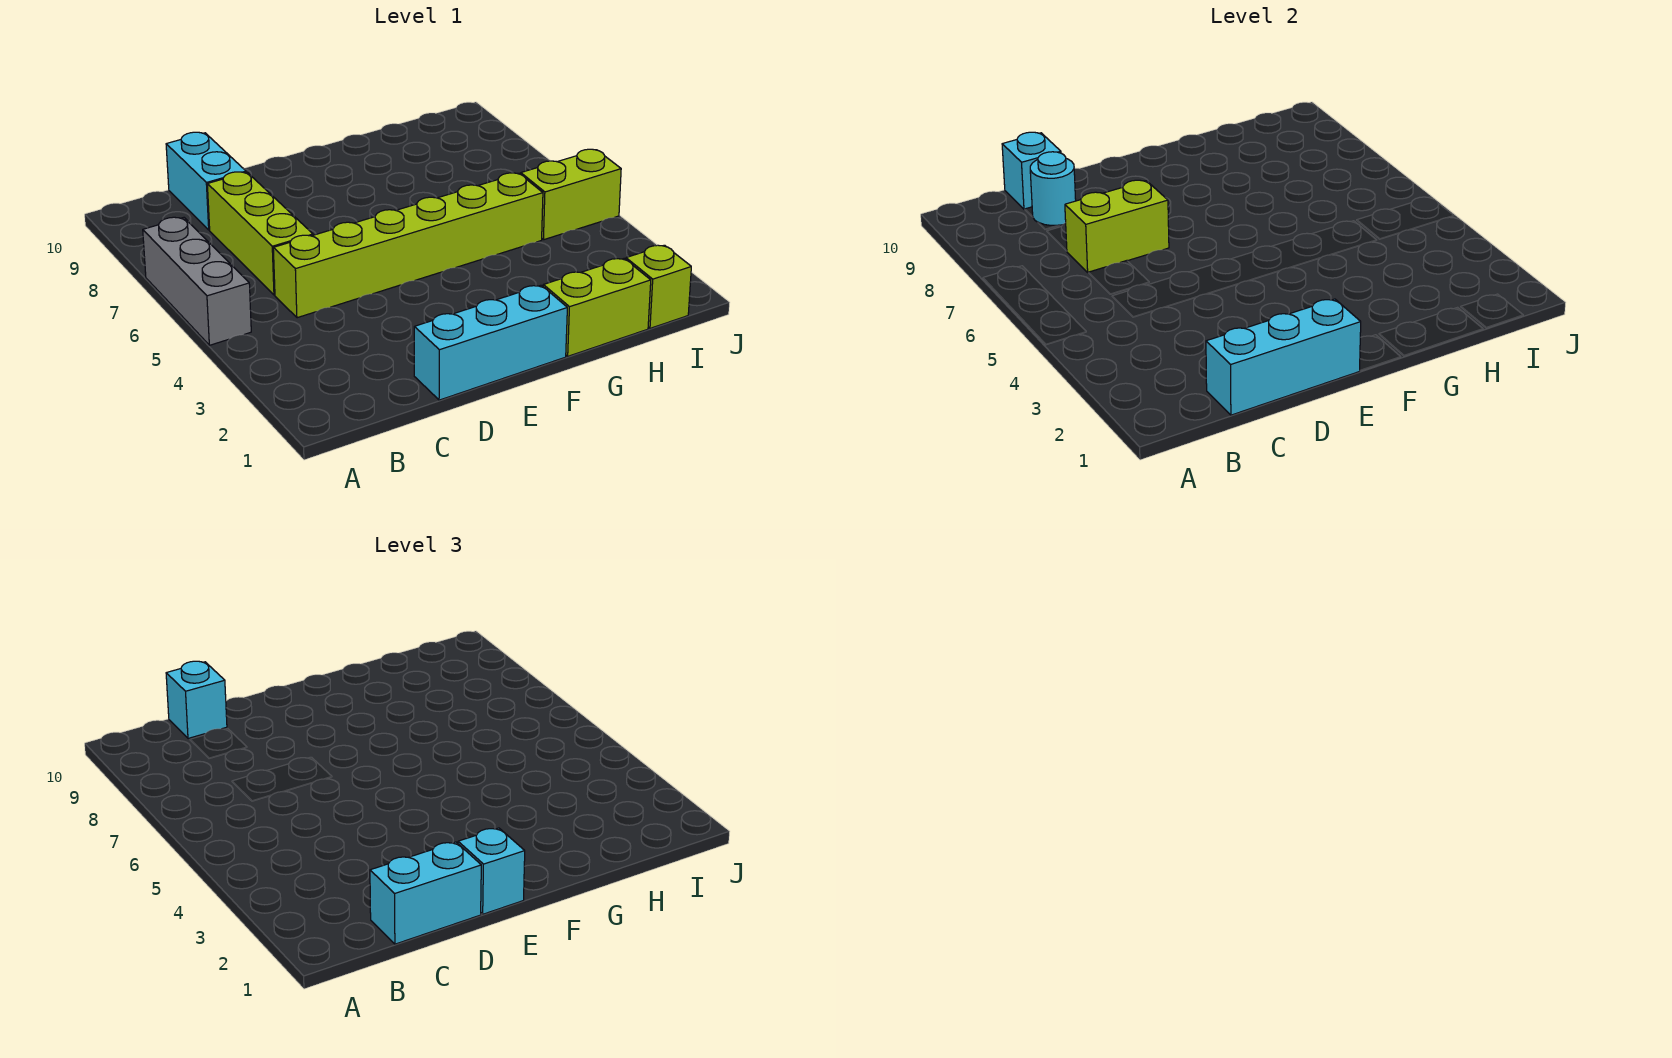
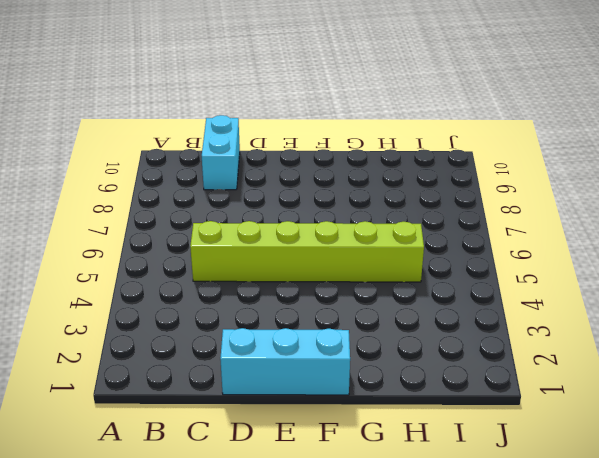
none -> grey brick A5:A7 level 1
none -> lime brick C6:C8 level 1
none -> lime brick G1:H1 level 1

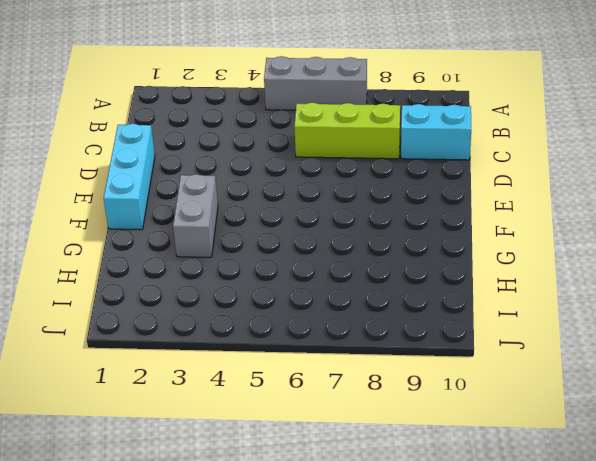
grey brick F3:G3 level 1 -> none
none -> lime brick C5:H5 level 1
none -> lime brick G1:H1 level 1
none -> lime brick I1 level 1

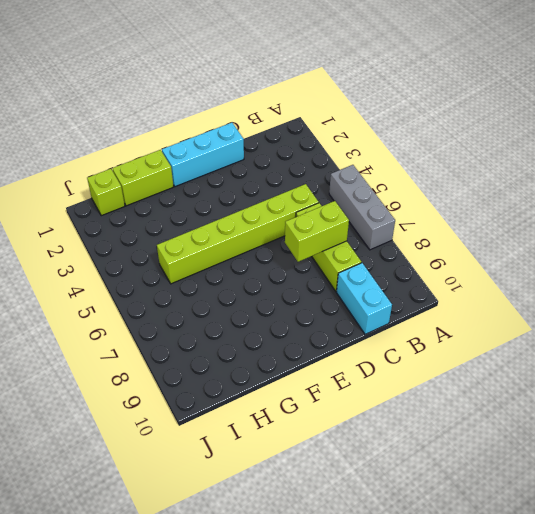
none -> lime brick I5:J5 level 1
none -> cyan brick C1:E1 level 2
none -> cyan round brick C9 level 2

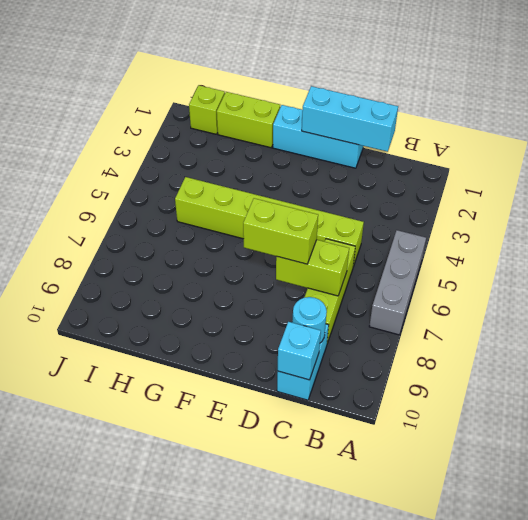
lime brick D7:E7 level 3 -> lime brick I5:J5 level 1
none -> cyan brick C1:D1 level 3
none -> cyan brick C10 level 3
none -> cyan brick E1 level 3

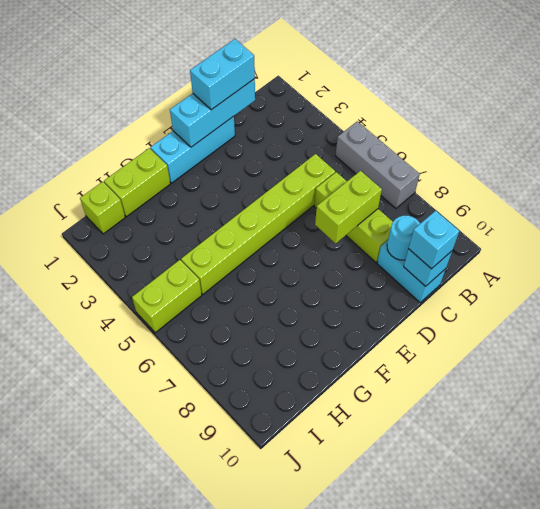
none -> cyan brick E1 level 3

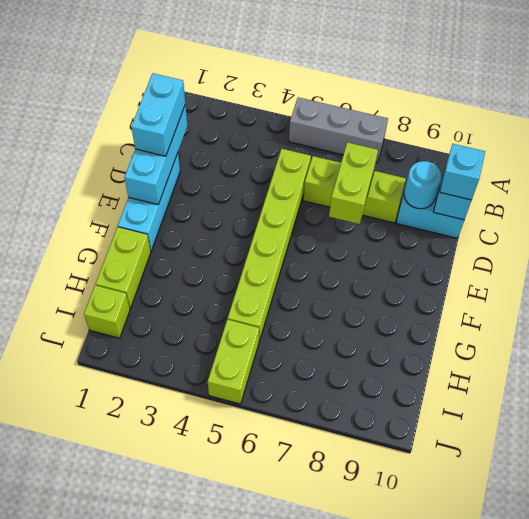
none -> cyan brick E1 level 3

